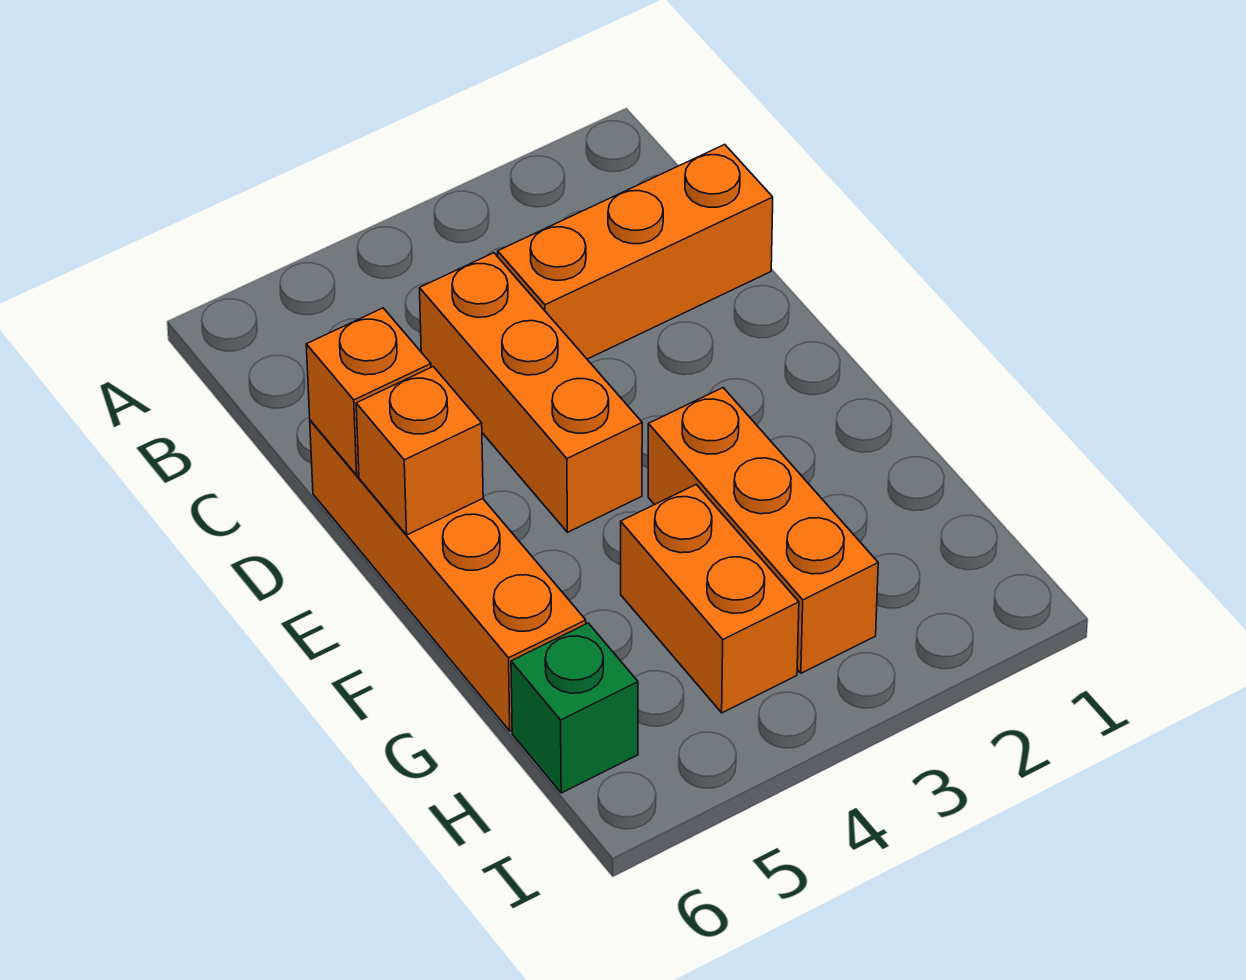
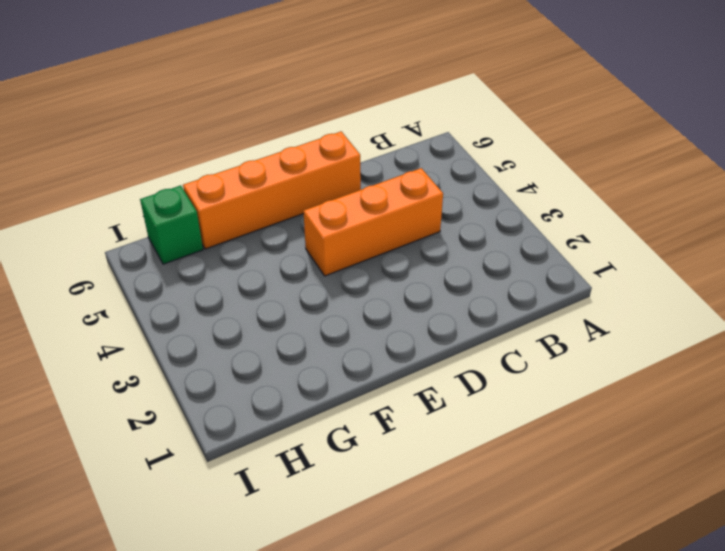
none -> orange brick C1:C3 level 1
none -> orange brick F3:H3 level 1

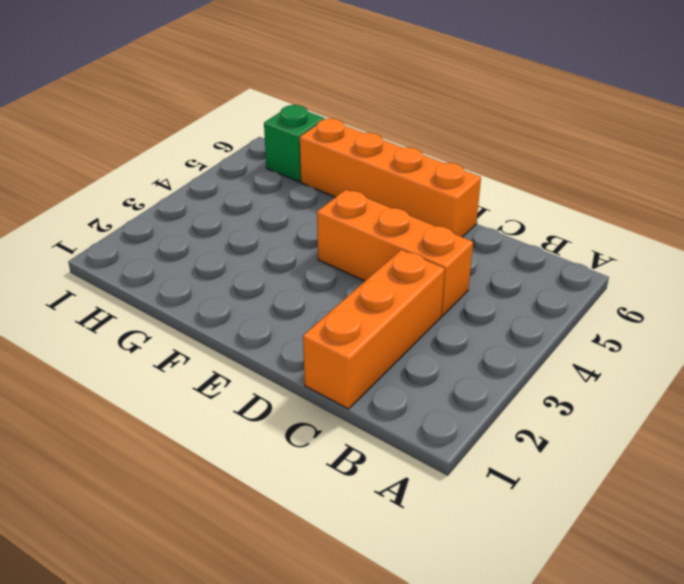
none -> orange brick F3:H3 level 1
none -> orange brick G4:H4 level 1

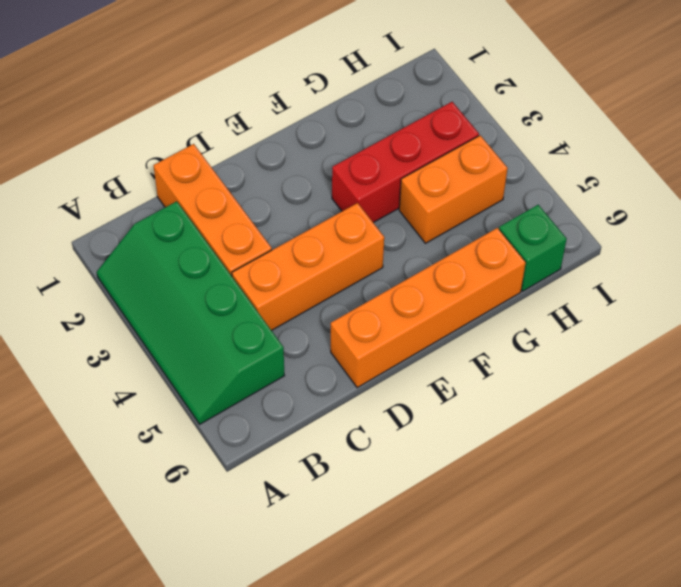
green slope A2:B5 level 1 top B -> none
red brick F3:H3 level 1 -> orange brick F3:H3 level 1
none -> orange brick D6 level 2
none -> orange brick E6 level 2

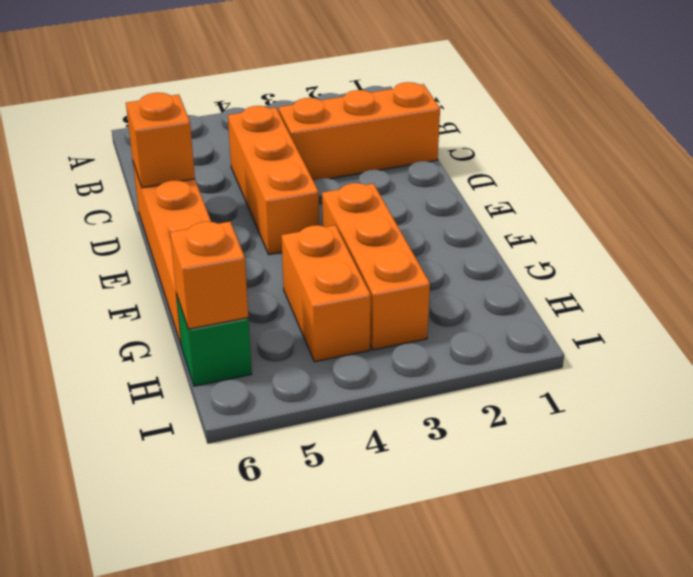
orange brick H6 level 2 -> orange brick E6 level 2

